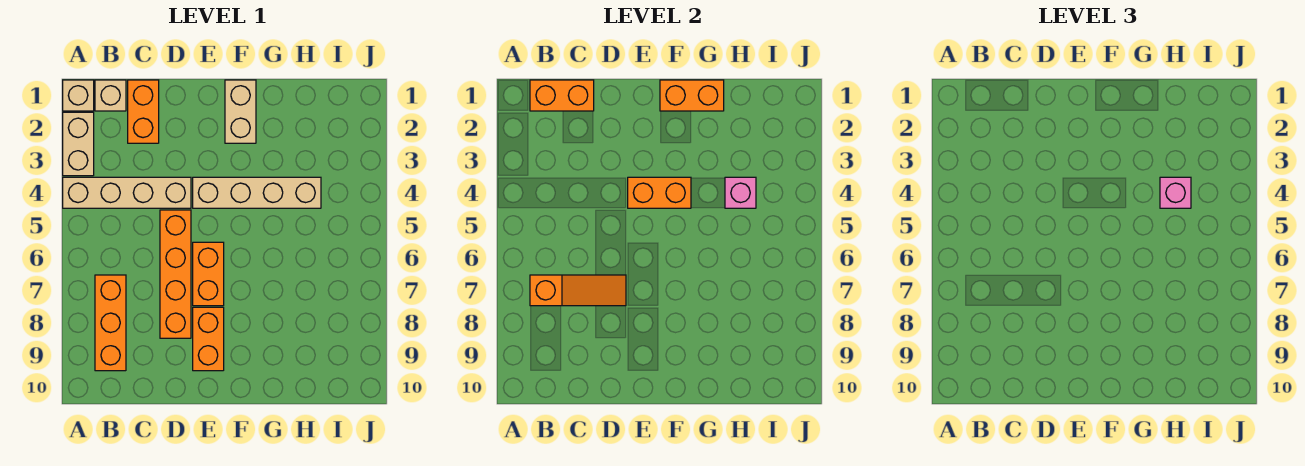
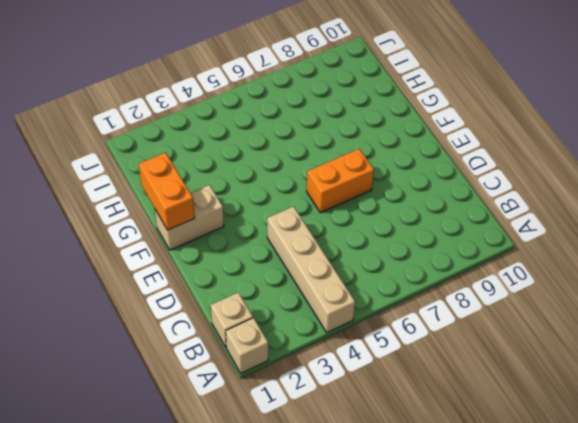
none -> tan brick A2:A3 level 1
none -> orange brick B7:B9 level 1
none -> orange brick C1:C2 level 1

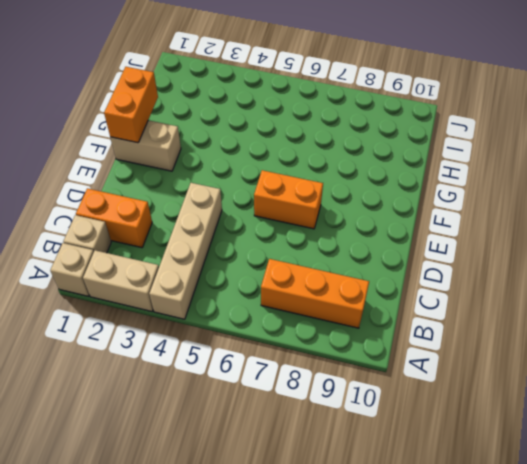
none -> orange brick D5:D8 level 1
none -> tan brick E4:H4 level 1
none -> orange brick E8:E9 level 1

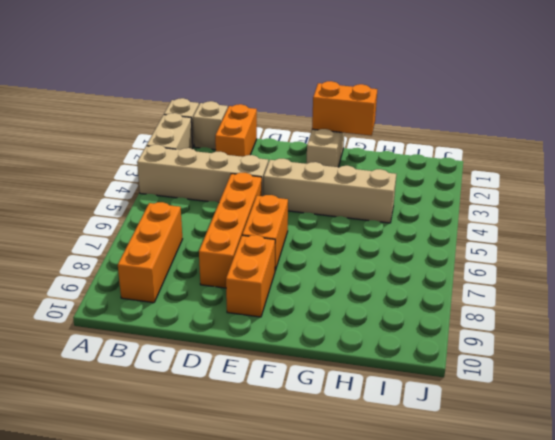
none -> orange brick B1:C1 level 2
none -> orange slope B7:D7 level 2 top B
none -> orange brick E4:F4 level 2

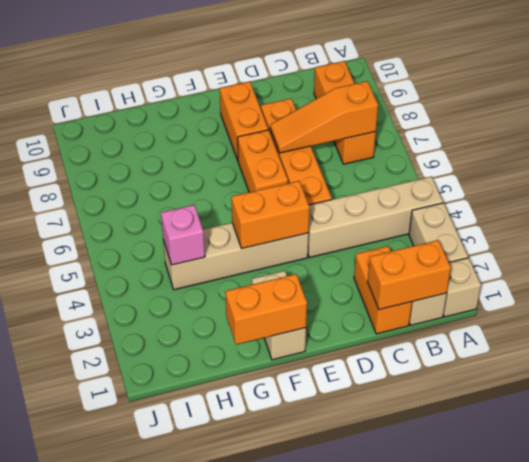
none -> pink brick H4 level 3

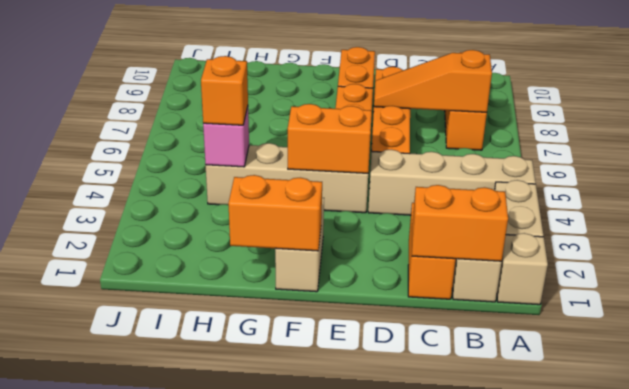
orange brick H4 level 3 -> pink brick H4 level 3

